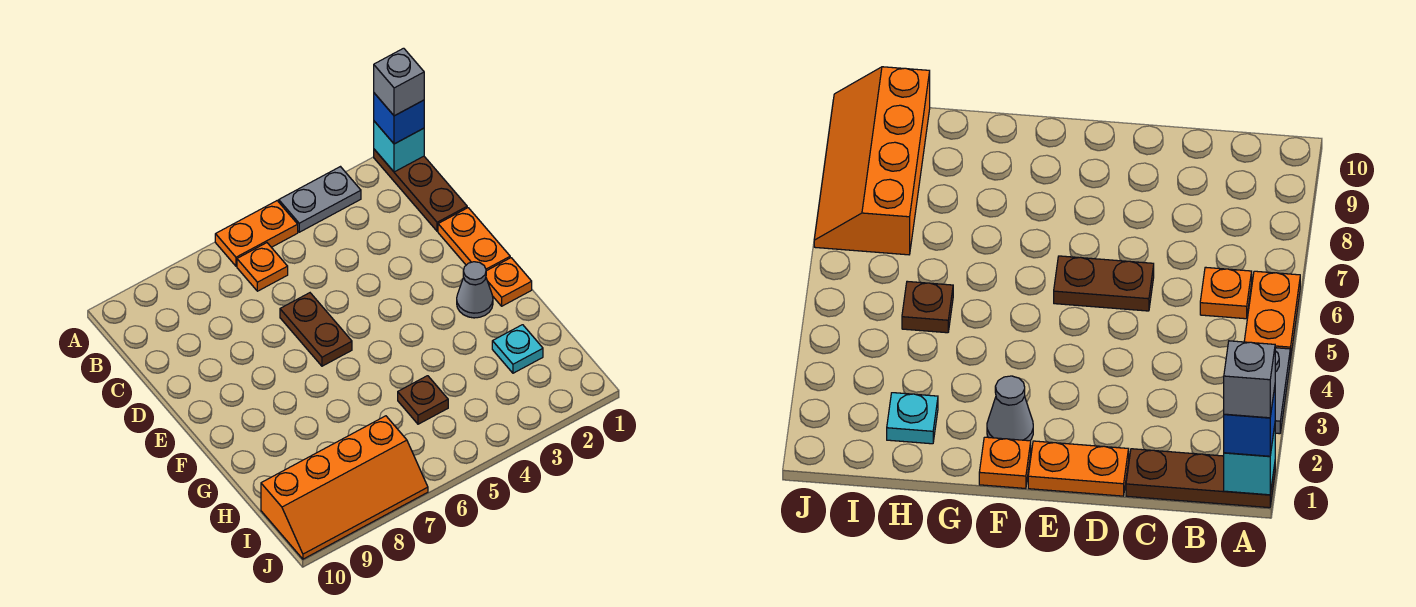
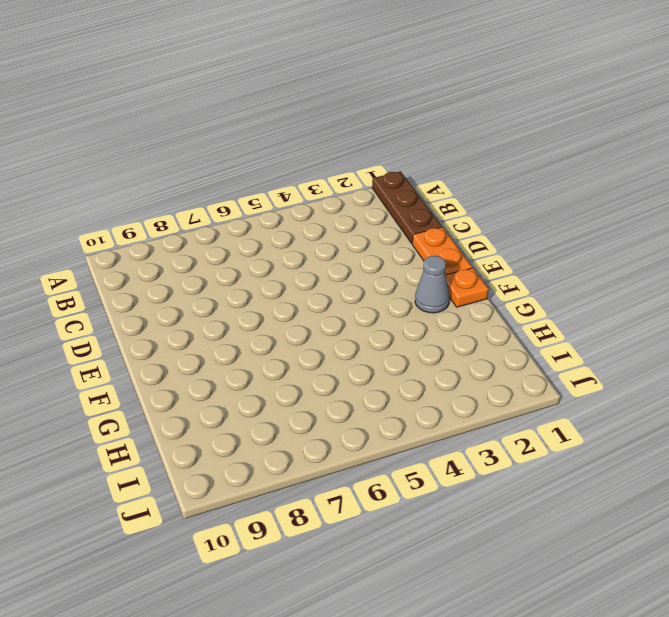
none -> grey plate A3:A4 level 1
none -> orange plate A5:A6 level 1
none -> orange plate B6 level 1

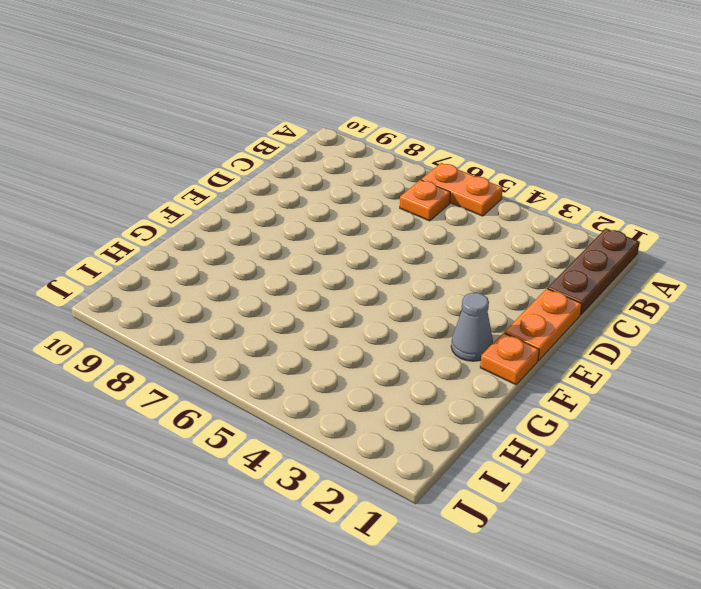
none -> grey plate A3:A4 level 1
none -> brown plate D6:E6 level 1
none -> cyan plate H2 level 1

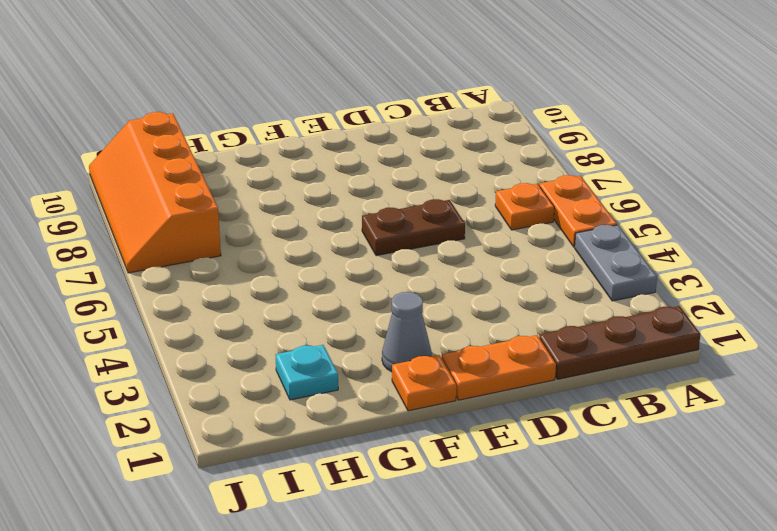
none -> brown plate H5 level 1
none -> cyan brick A1 level 2
none -> blue brick A1 level 3

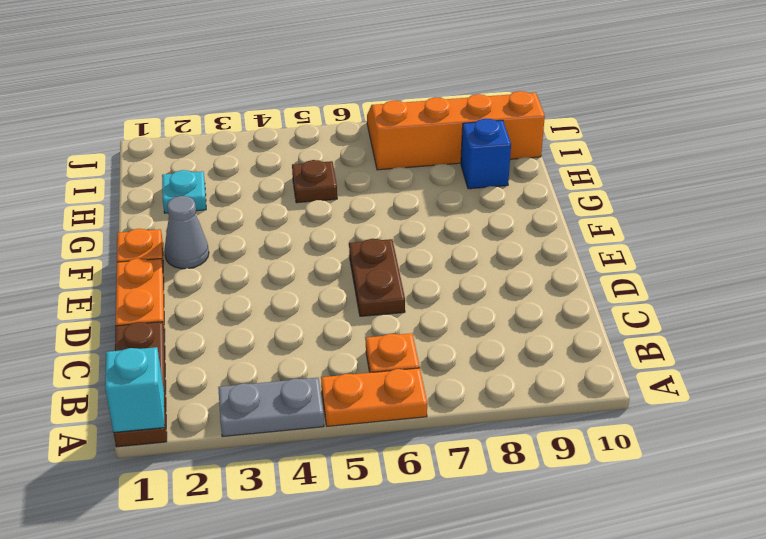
blue brick H9 level 1 -> blue brick A1 level 3
none -> grey brick A1 level 4

